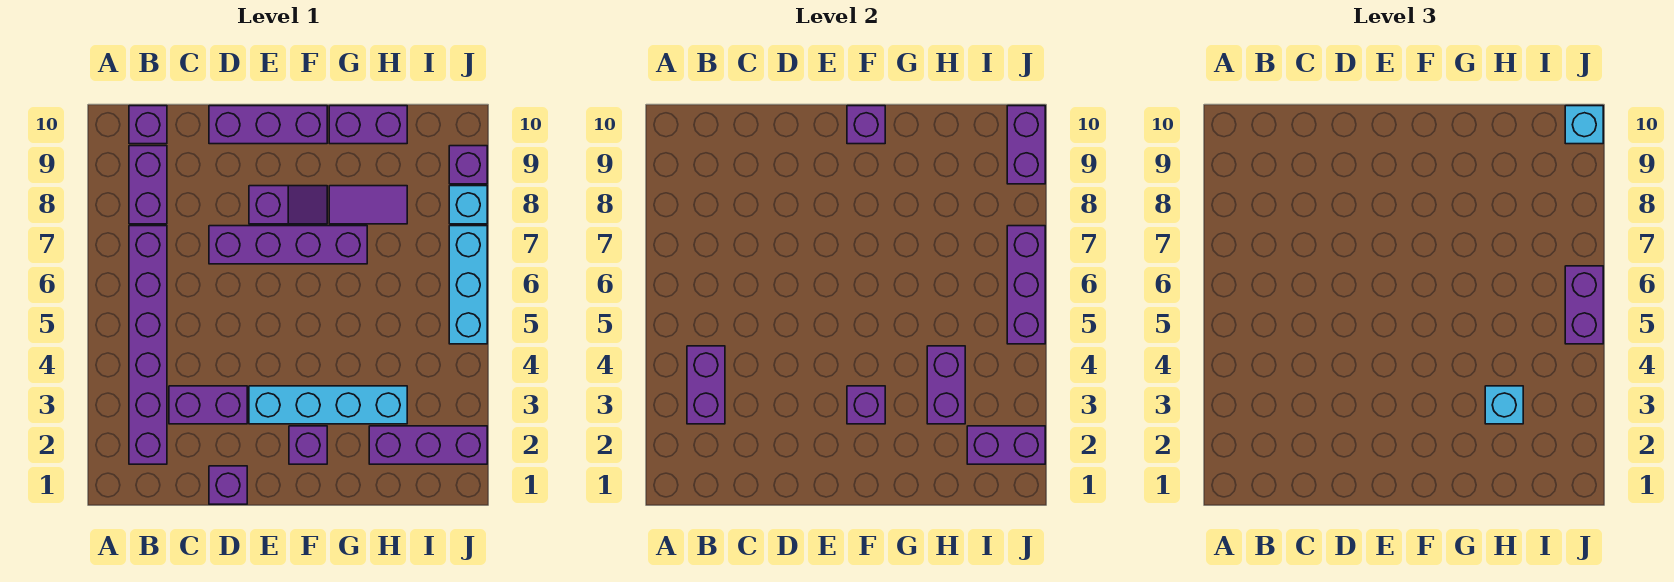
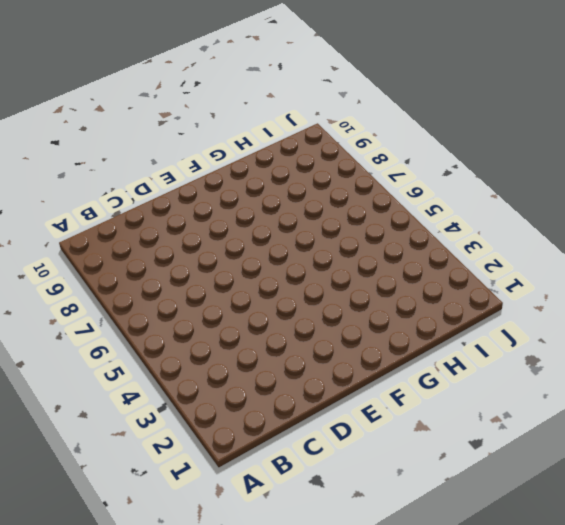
none -> purple brick B2:B7 level 1
none -> purple brick B8:B9 level 1
none -> purple brick B10 level 1

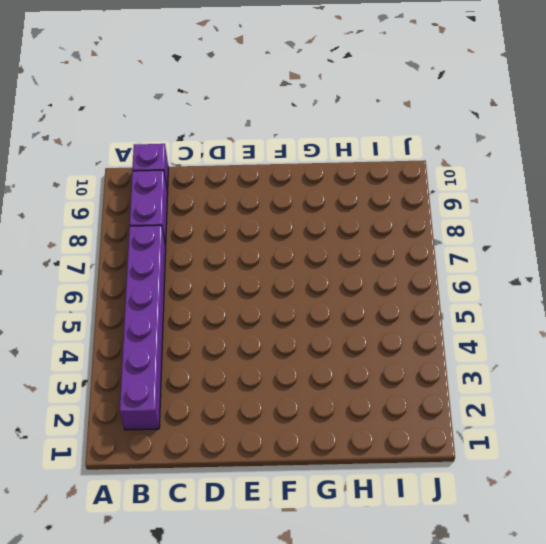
none -> purple brick C3:D3 level 1
none -> purple brick D1 level 1
none -> purple brick D7:G7 level 1

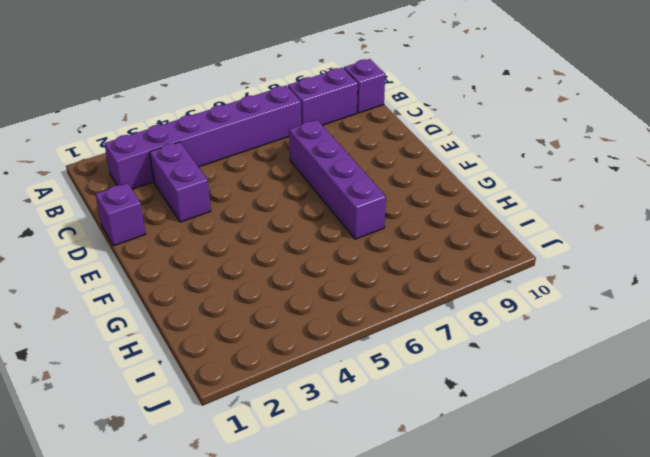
none -> purple brick D10:F10 level 1
none -> cyan brick E3:H3 level 1
none -> purple slope E8:F8 level 1 top E

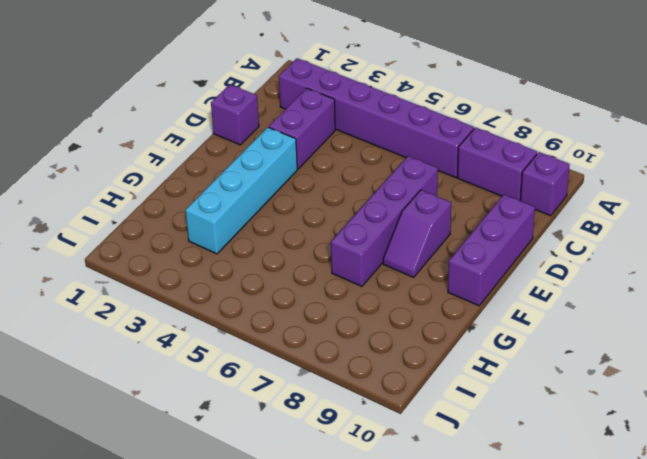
none -> purple brick F2 level 1
none -> purple tile G8:H8 level 1
none -> purple brick G10:H10 level 1

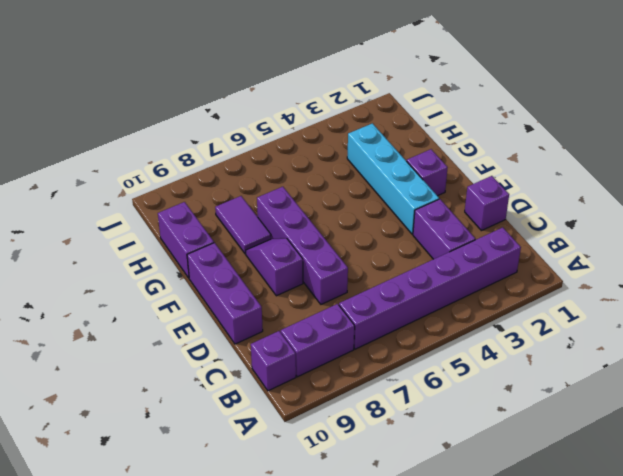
none -> purple brick H2:J2 level 1
none -> cyan brick J5:J7 level 1
none -> cyan brick J8 level 1

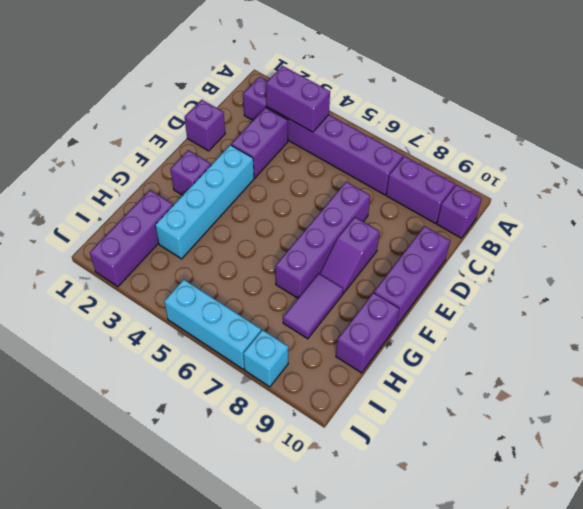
none -> purple brick J9 level 1
none -> purple brick F3 level 2
none -> purple brick F10 level 2

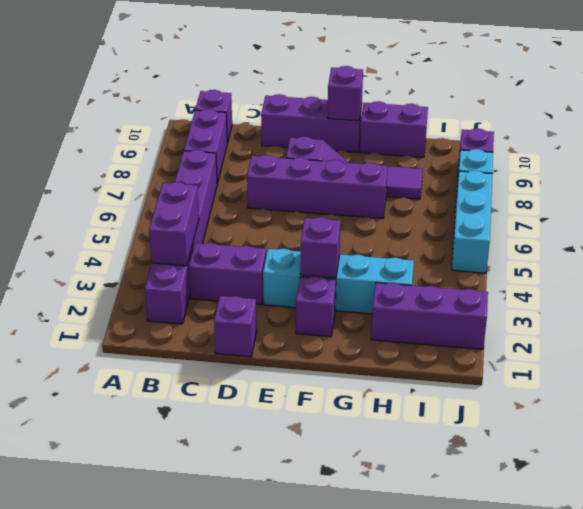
none -> purple brick H3:H4 level 2
none -> purple brick I2:J2 level 2
none -> purple brick J5:J7 level 2

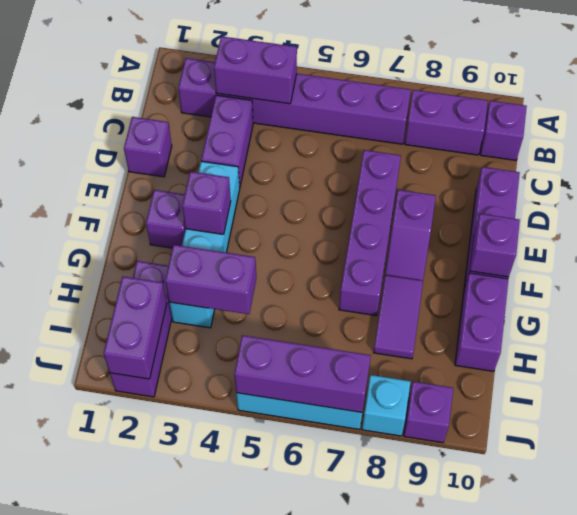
none -> purple brick J9:J10 level 2
none -> cyan brick H3 level 3
none -> purple brick J5:J6 level 3

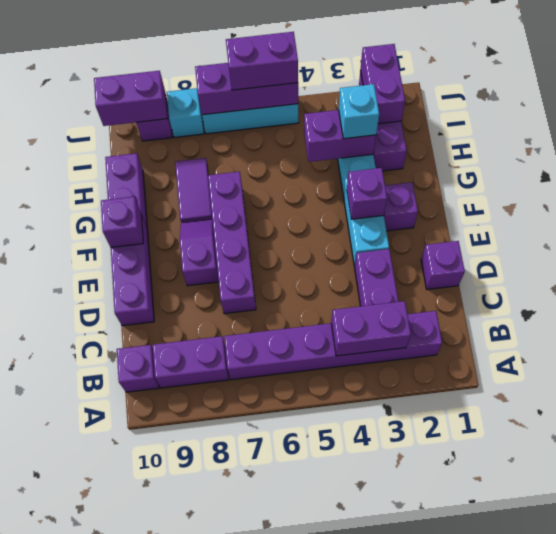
none -> cyan brick J10 level 3

